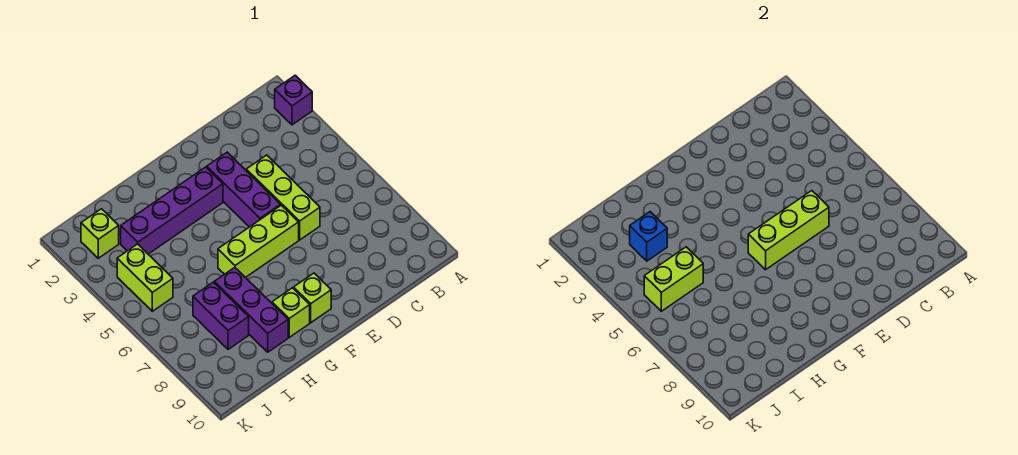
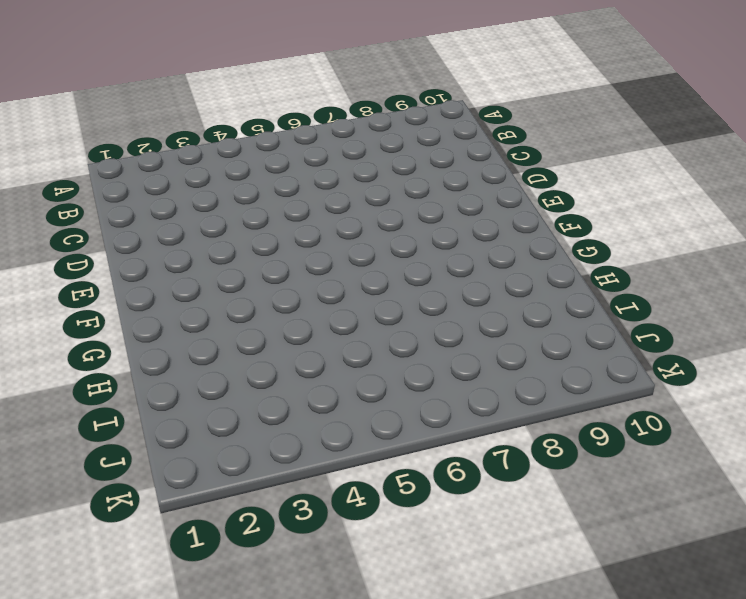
none -> purple brick A2 level 1
none -> lime brick D4:D6 level 1
none -> purple brick E3:E5 level 1

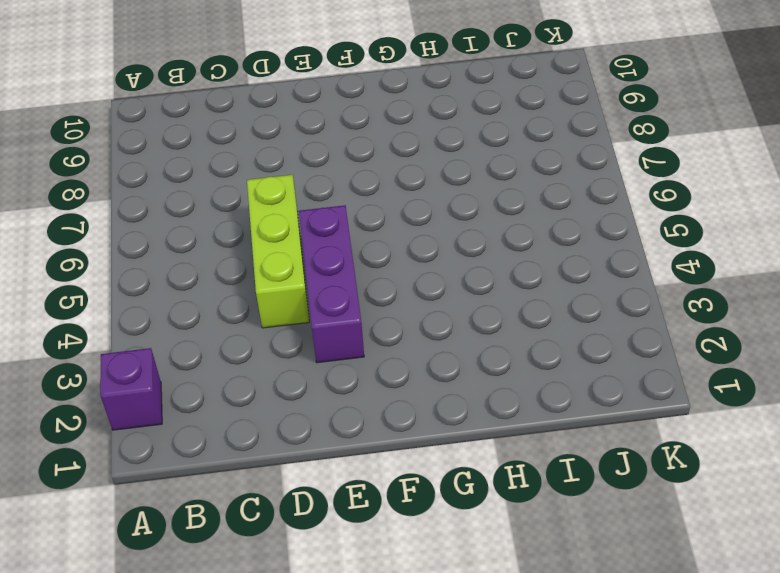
none -> lime brick E6:G6 level 1
none -> purple brick F3:I3 level 1
none -> lime brick F9 level 1

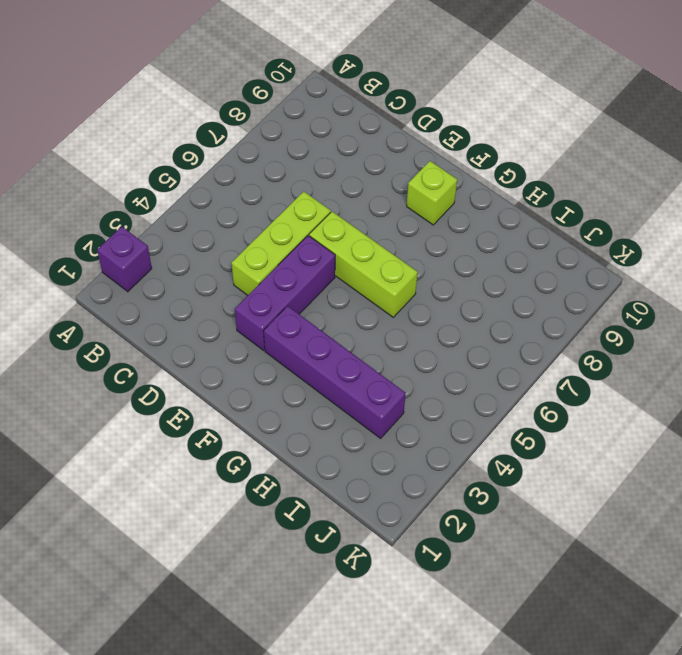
none -> lime brick G9 level 1
none -> purple brick H7:H9 level 1
none -> purple brick I7:I8 level 1

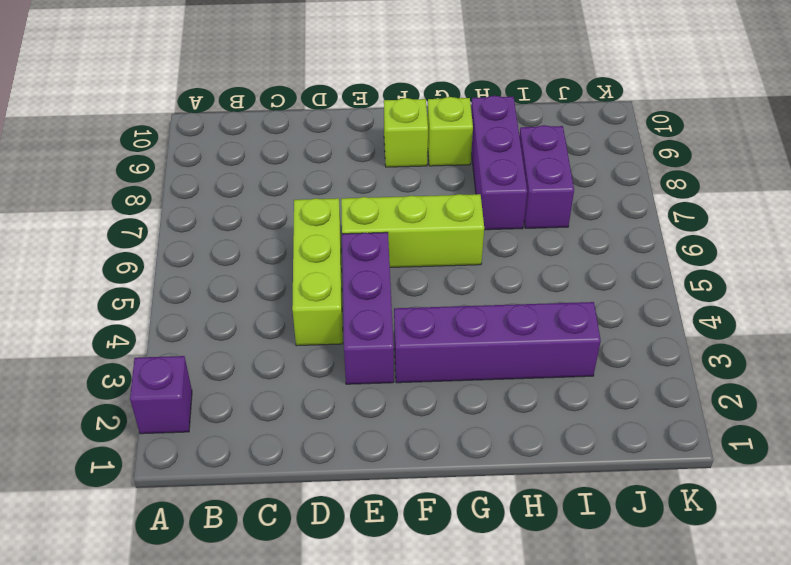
none -> lime brick J2 level 1
none -> lime brick J4:J5 level 1
none -> lime brick D6:F6 level 2

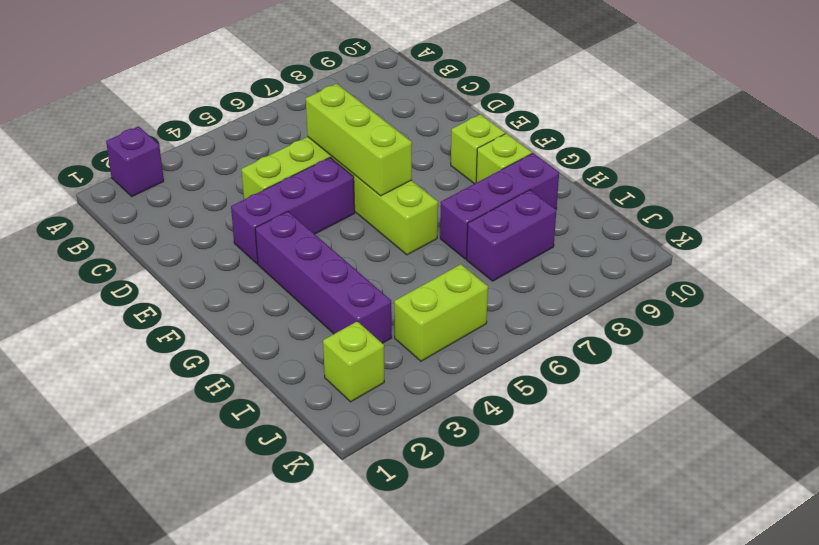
none -> blue brick I3 level 2
none -> lime brick I5:J5 level 2

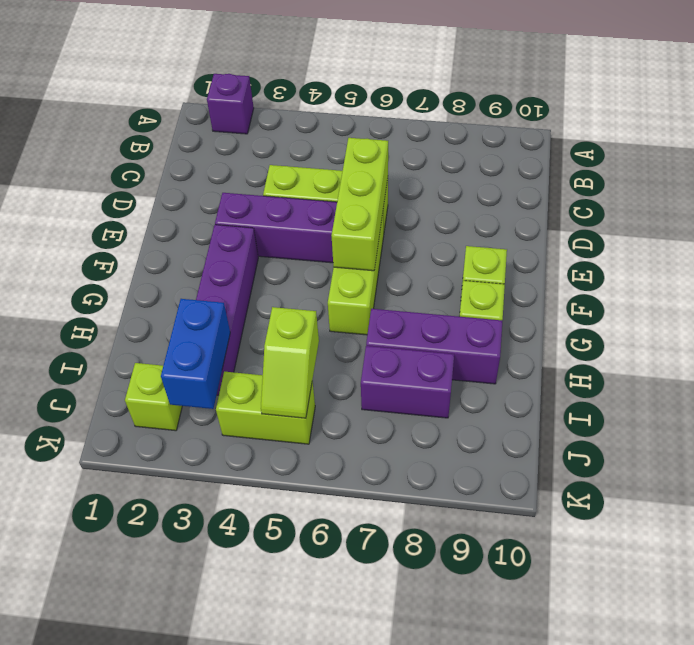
blue brick I3:J3 level 2 -> blue brick I3 level 2
lime slope I5:J5 level 2 top I -> lime brick I5:J5 level 2

